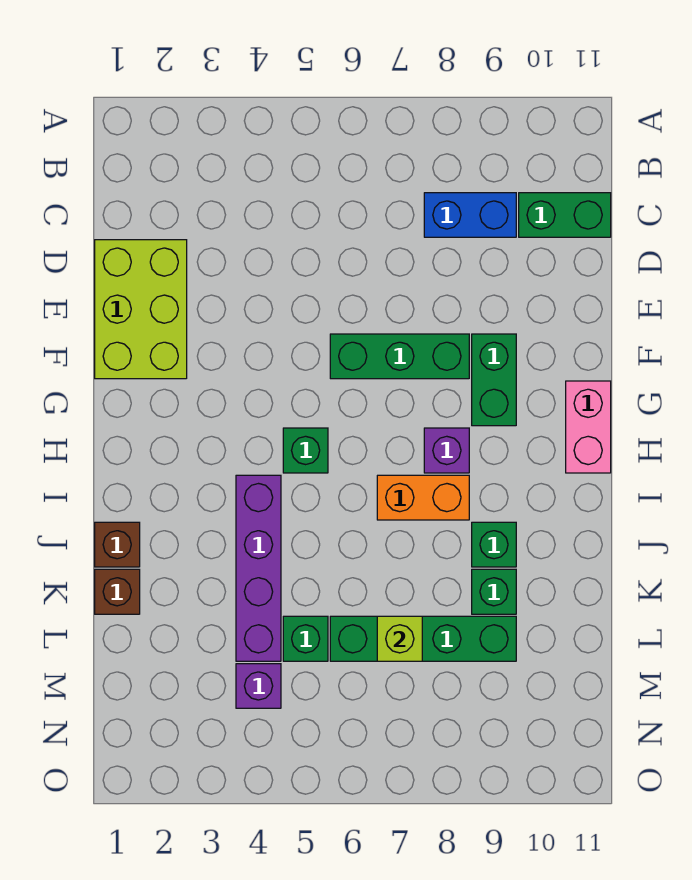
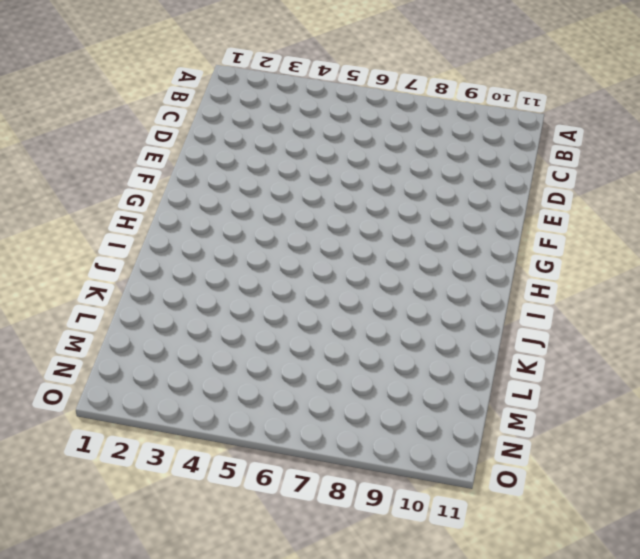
none -> blue brick C8:C9 level 1
none -> green brick C10:C11 level 1
none -> lime brick D1:F2 level 1

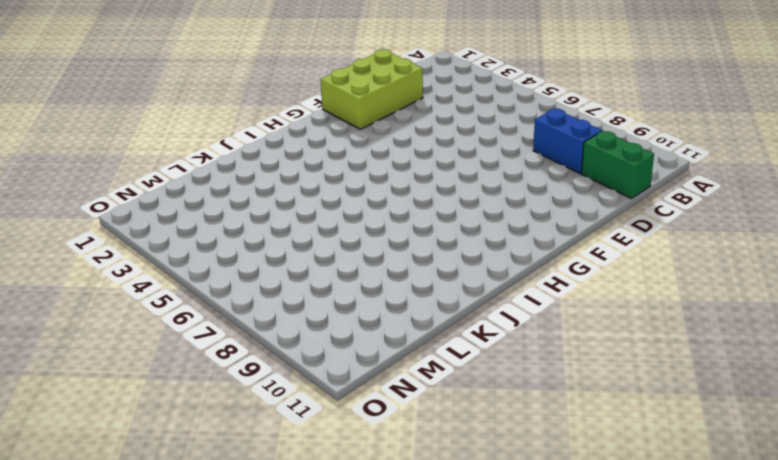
none -> green brick F6:F8 level 1
none -> green brick F9:G9 level 1
none -> pink brick G11:H11 level 1

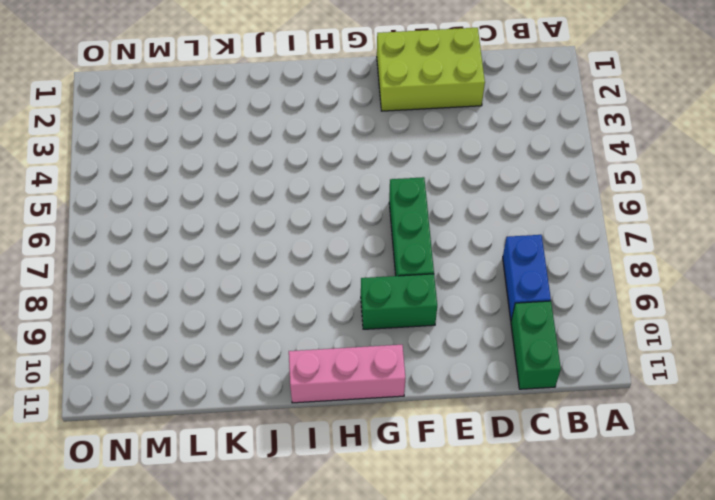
pink brick G11:I11 level 1 -> pink brick G11:H11 level 1
none -> green brick H5 level 1
none -> purple brick H8 level 1
none -> purple brick I4:L4 level 1

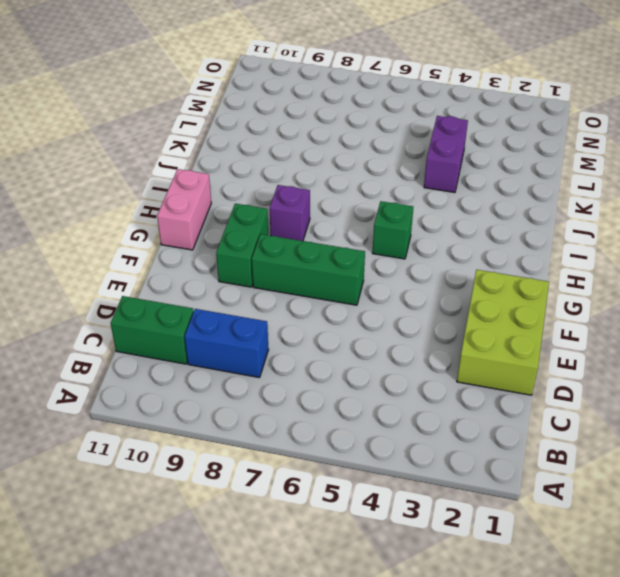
purple brick K4:L4 level 1 -> purple brick I4:L4 level 1
none -> orange brick I7:I8 level 1
none -> brown brick J1 level 1
none -> green brick J9 level 1

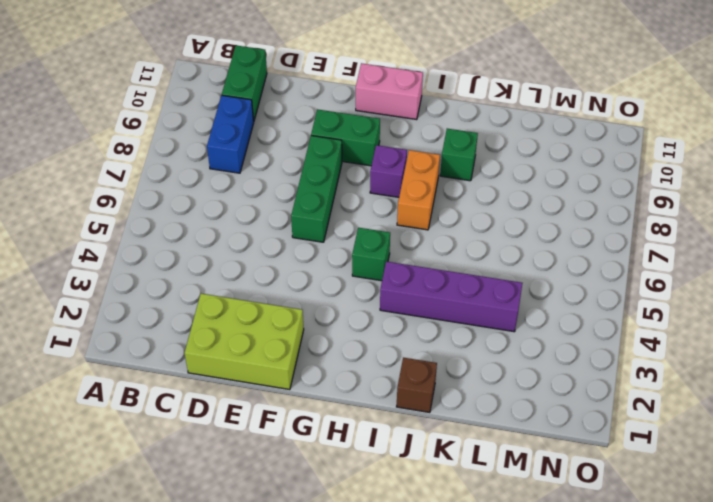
none -> brown brick K1 level 1
none -> green brick K9 level 1
none -> green brick L5 level 1

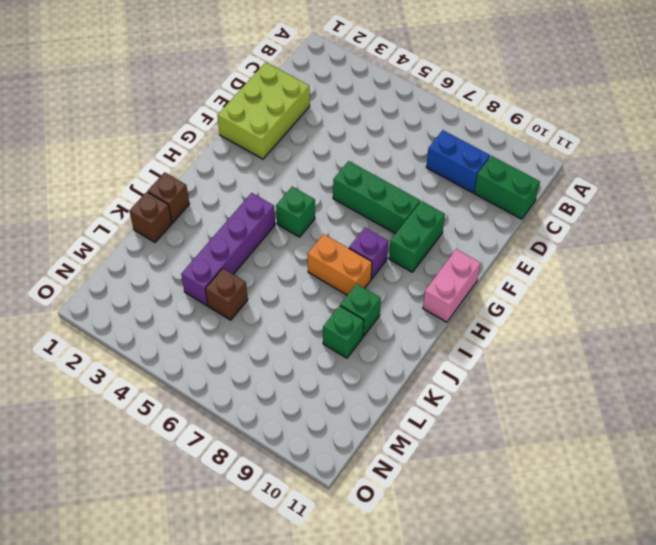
brown brick L5 level 1 -> green brick L5 level 1
none -> green brick L6:L9 level 1
none -> purple brick M4 level 1
none -> lime brick L7 level 2

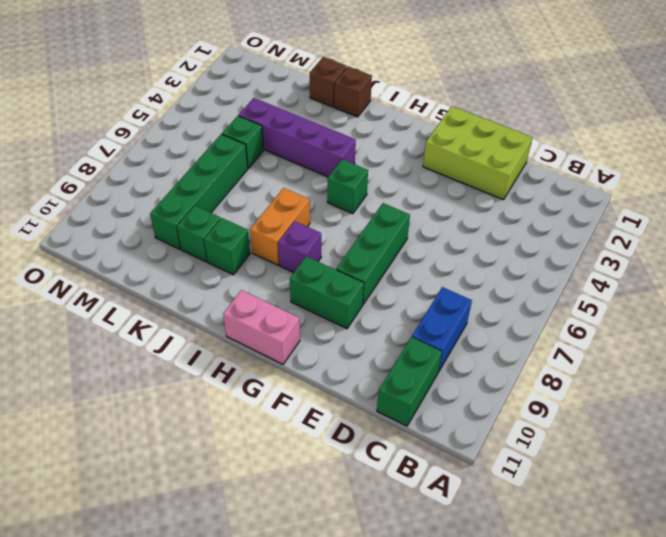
none -> purple brick M4 level 1
none -> lime brick L7 level 2

